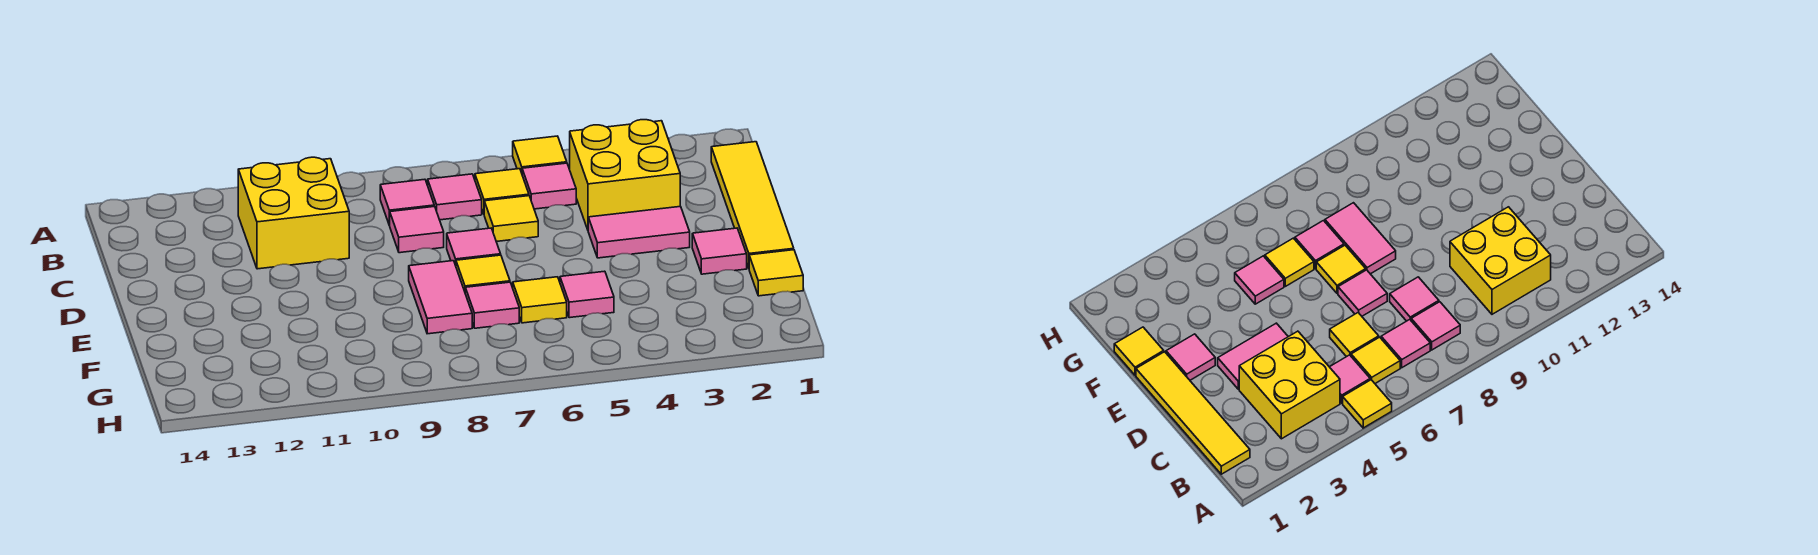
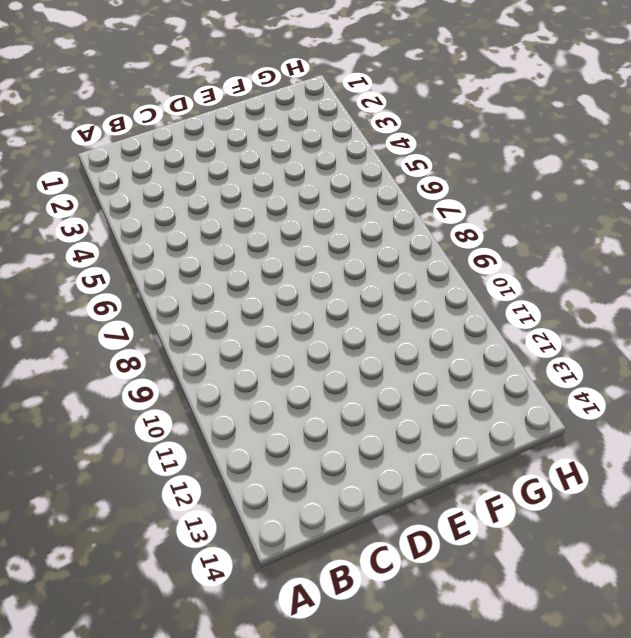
none -> yellow tile A5 level 1
none -> yellow tile B1:E1 level 1
none -> yellow brick B3:C4 level 1

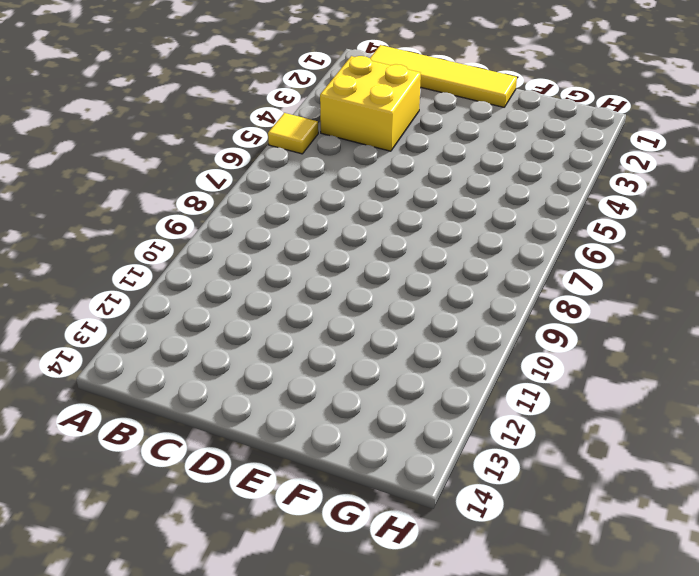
none -> pink tile B5 level 1
none -> yellow tile B6 level 1
none -> pink tile B7 level 1

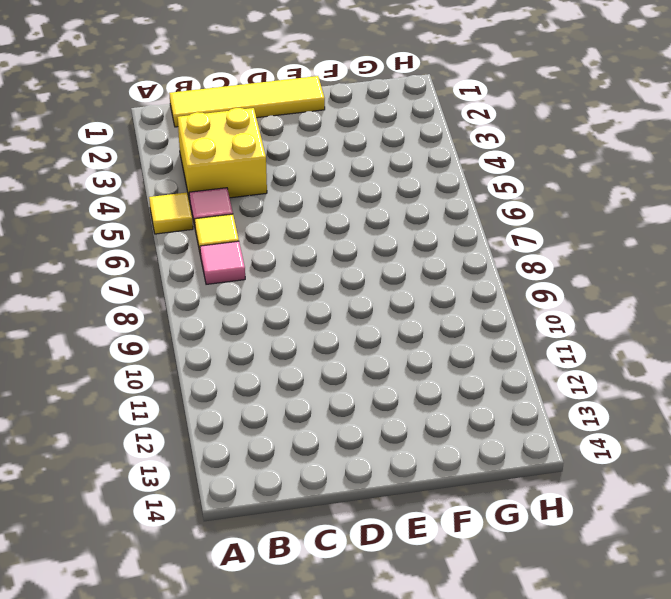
none -> pink tile B8 level 1
none -> yellow brick B10:C11 level 1
none -> yellow tile C6 level 1

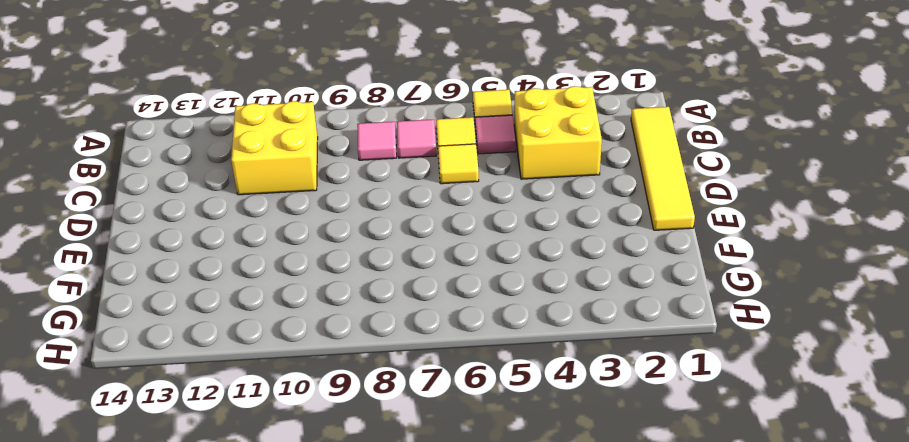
none -> pink tile C8 level 1
none -> pink tile D3:D4 level 1
none -> pink tile D7 level 1

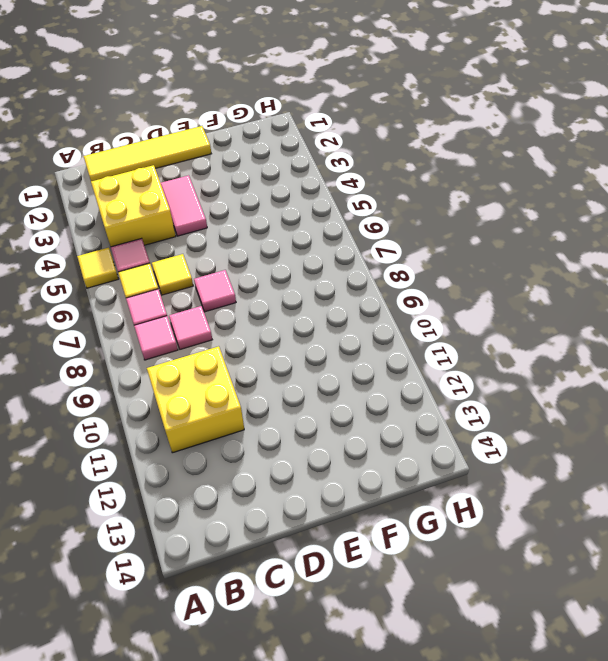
none -> pink tile E2 level 1
none -> yellow tile E7 level 1
none -> pink tile E8:F8 level 1

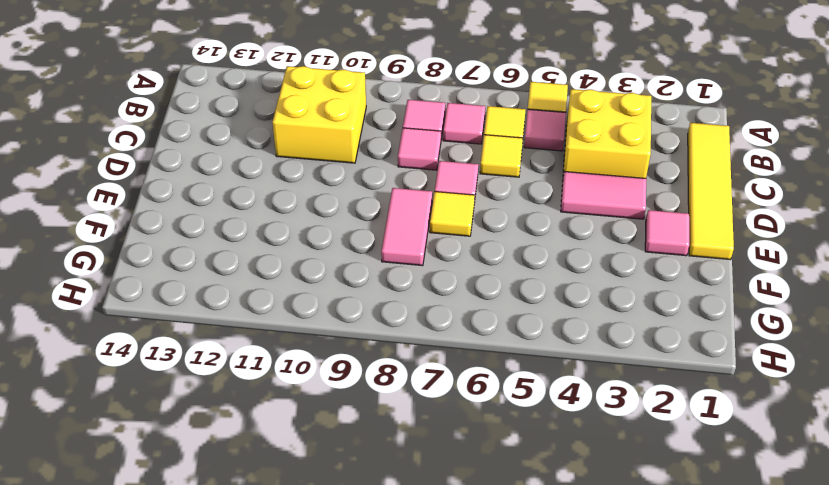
none -> yellow tile F1 level 1
none -> pink tile F5 level 1
none -> yellow tile F6 level 1

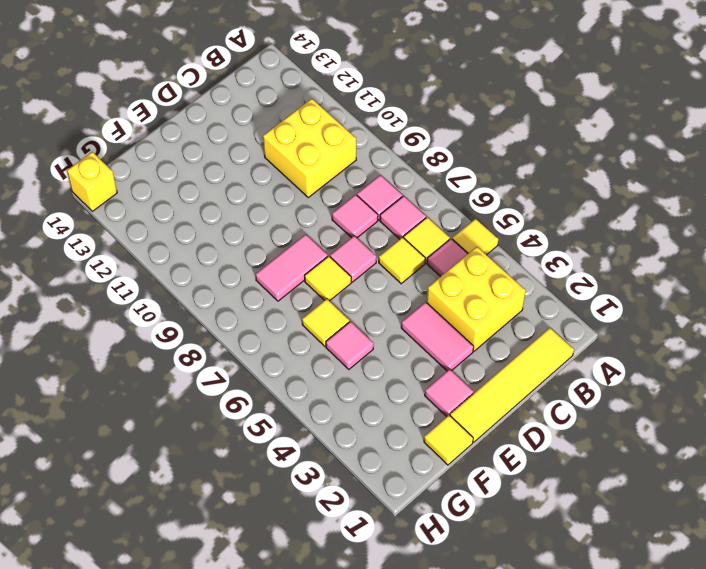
yellow brick H14 level 1 -> none
none -> pink tile F7 level 1

